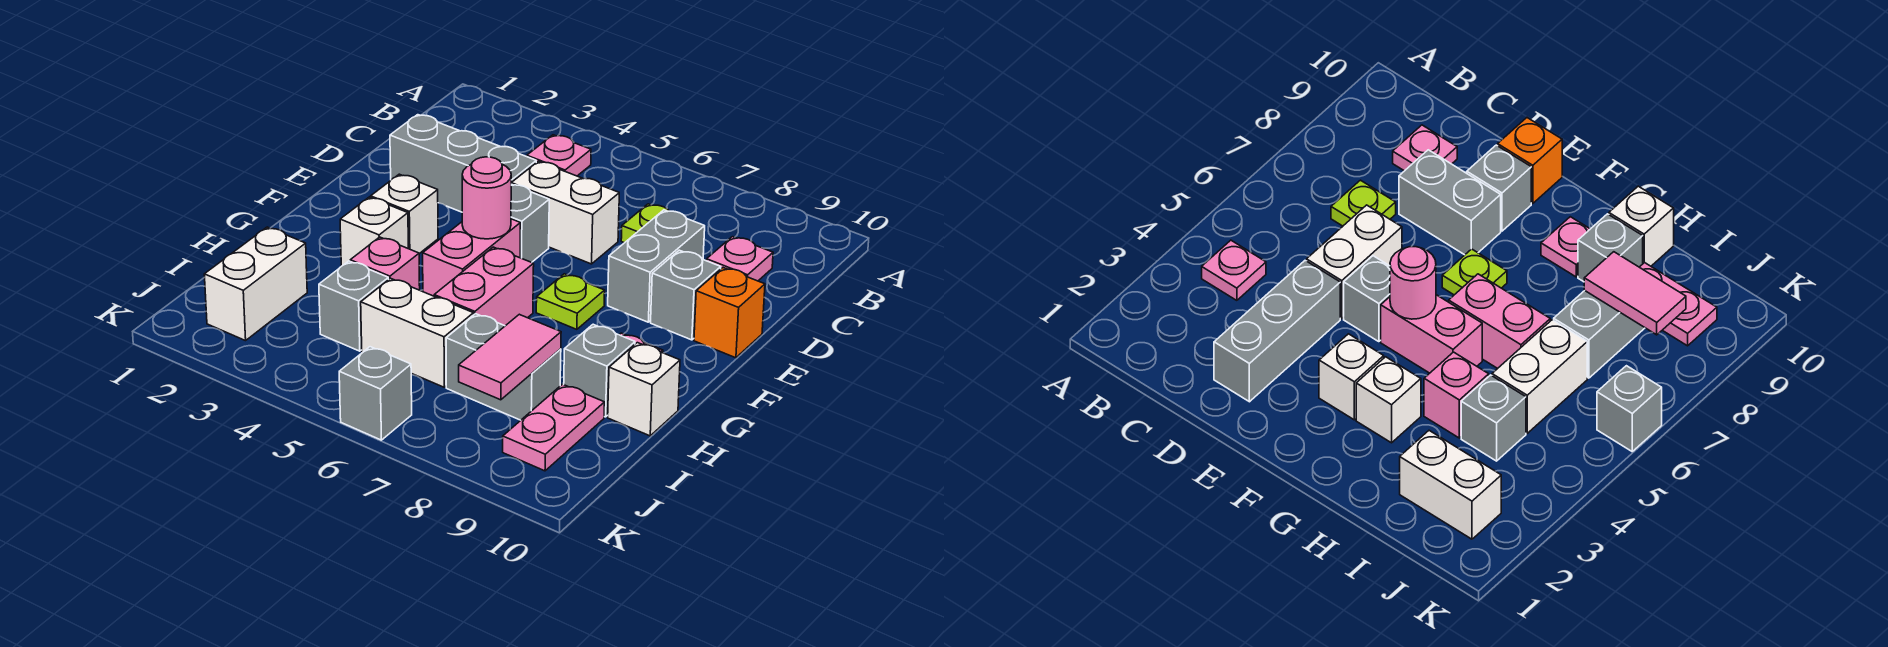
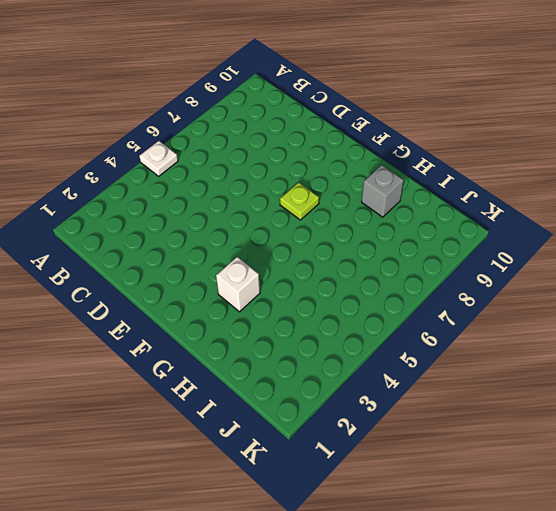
white plate A5 level 1 -> none
none -> pink plate B4 level 1
none -> lime plate C7 level 1
none -> pink plate C9 level 1

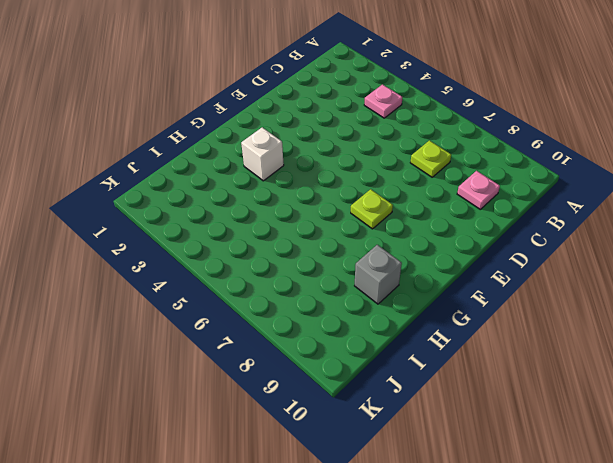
none -> grey brick D2:D4 level 1
none -> white brick D5:D6 level 1
none -> grey brick D8:E8 level 1

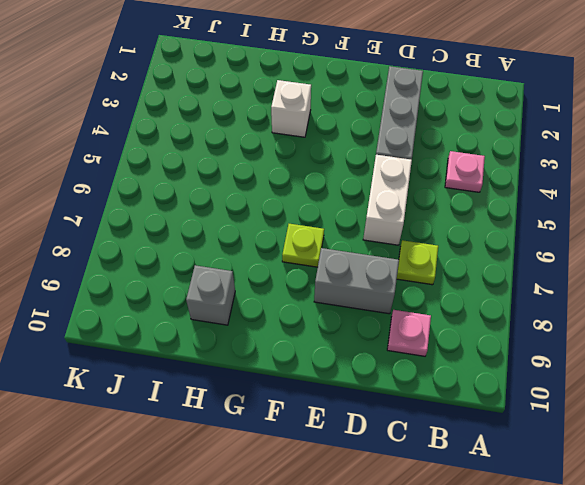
none -> grey brick E5 level 1
none -> grey brick E9 level 1
none -> orange brick E10 level 1

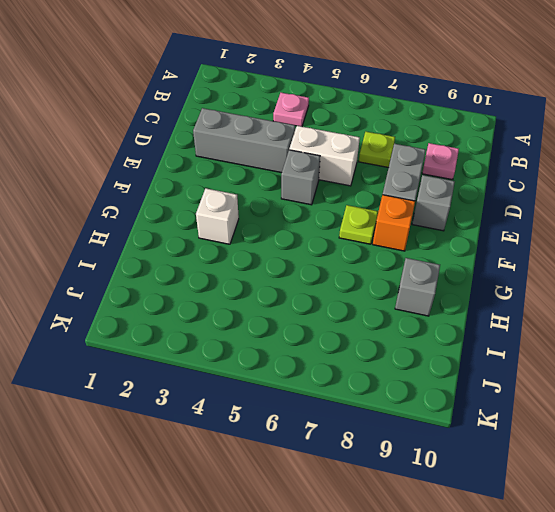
orange brick F8 level 1 -> orange brick E10 level 1
none -> white brick F3 level 1
none -> pink brick F5:G5 level 1
none -> pink brick G6:H6 level 1

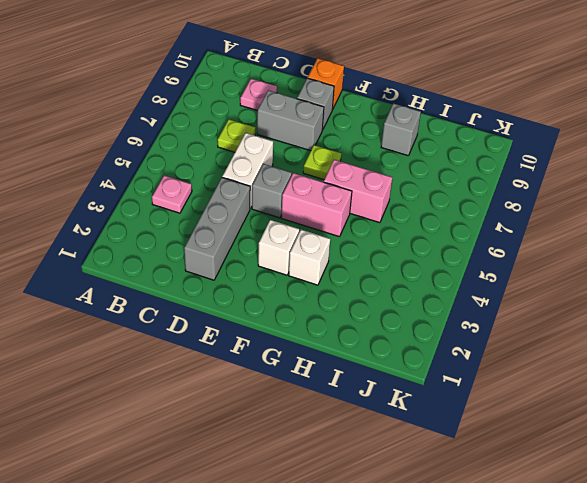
none -> pink plate G9 level 1
none -> pink brick H4 level 1
none -> white brick H10 level 1

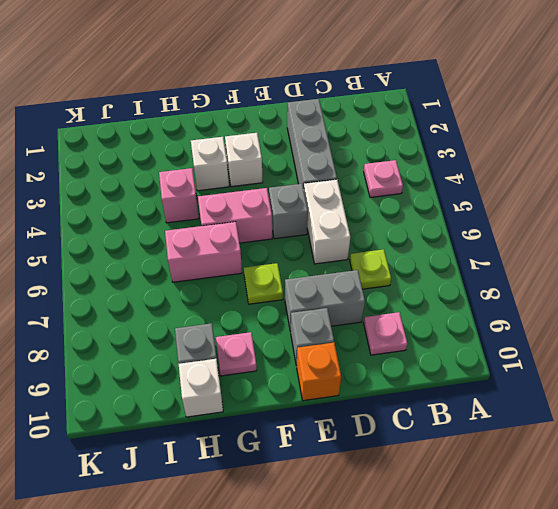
none -> white brick I2:J2 level 1
none -> grey brick I4 level 1
none -> white brick I5:I6 level 1

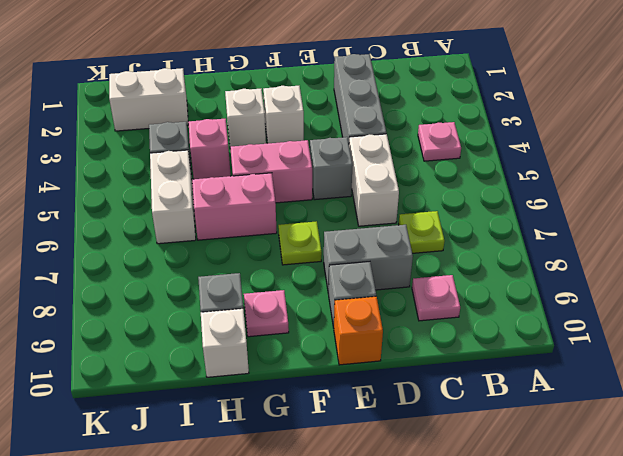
none -> grey brick I7:I8 level 1
none -> pink plate I9:J9 level 1
none -> grey brick K6 level 1

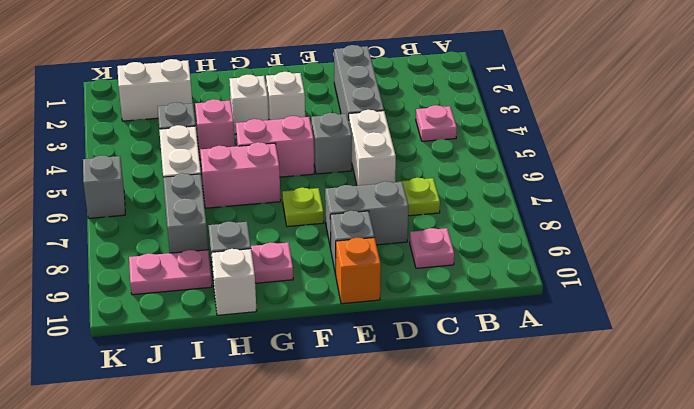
none -> pink round brick F5 level 2
none -> pink tile I8:J8 level 2

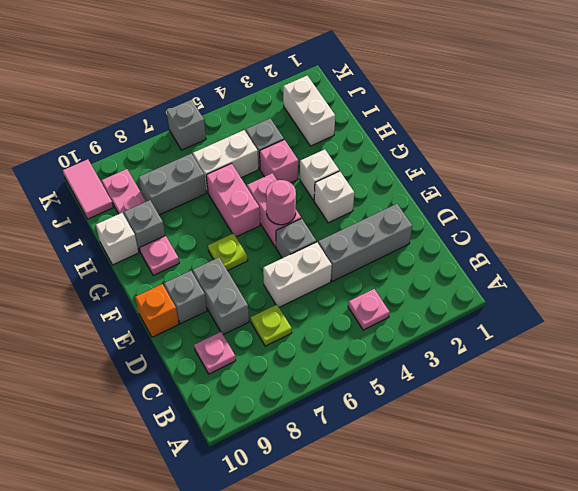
pink tile J10:K10 level 1 -> pink tile I8:J8 level 2

